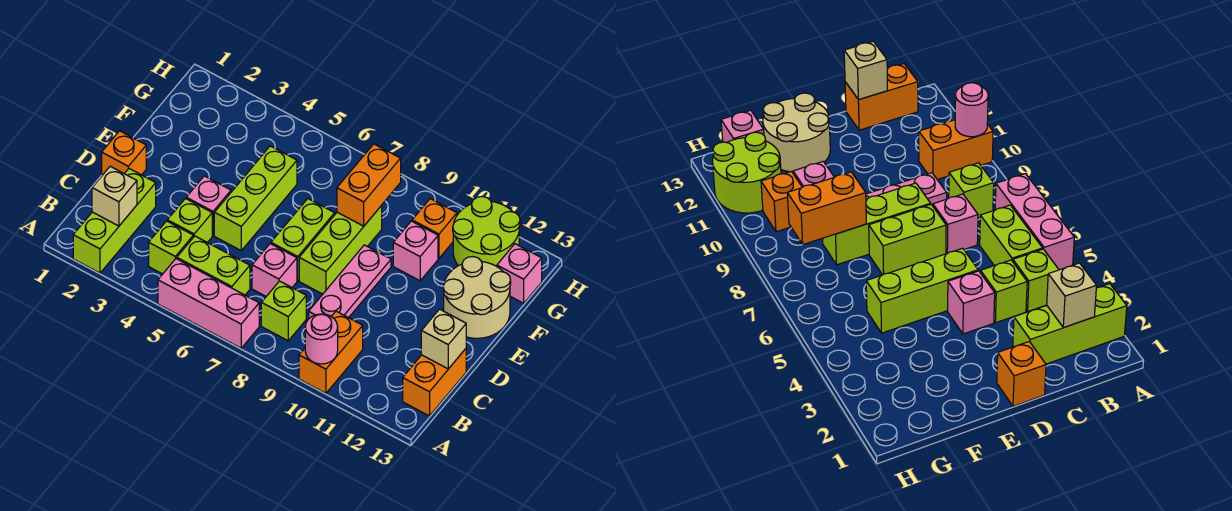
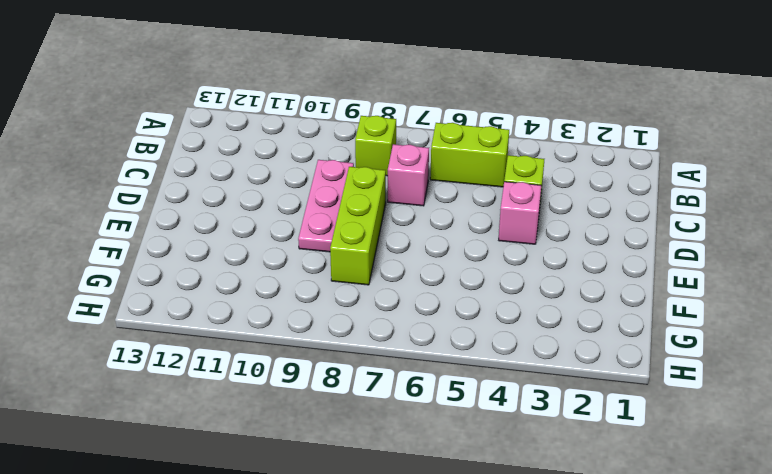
none -> lime brick A2:C2 level 1
none -> pink brick A5:A7 level 1
none -> orange brick A10:B10 level 1

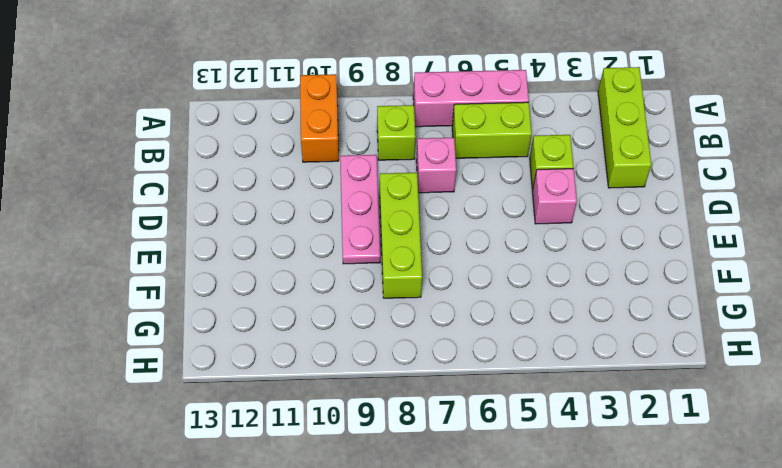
none -> lime brick B4 level 1
none -> orange brick B13:C13 level 1
none -> orange brick D1 level 1

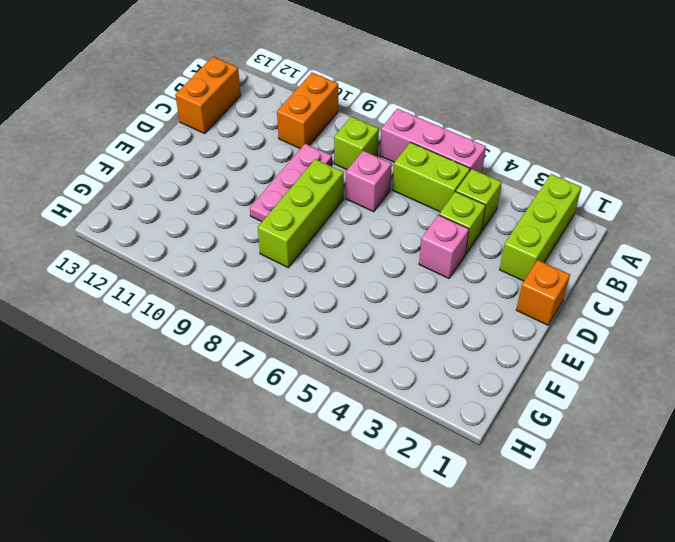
none -> lime brick D5:F5 level 1
none -> lime brick D7:E7 level 1
none -> tan round brick E12:F13 level 1

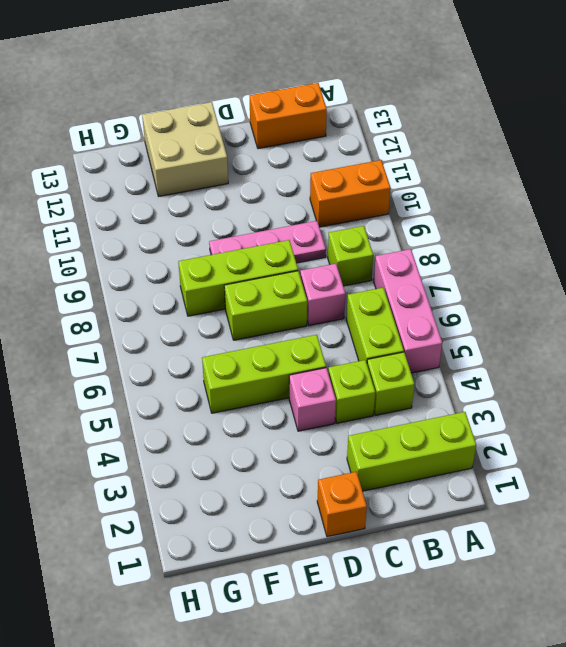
tan brick E12:F13 level 1 -> tan round brick E12:F13 level 1
none -> pink brick F10 level 1
none -> orange brick G10 level 1
none -> lime round brick G11:H12 level 1

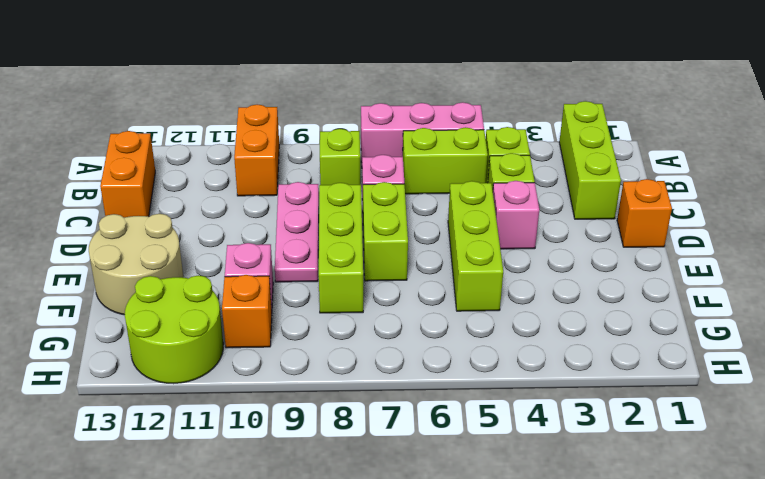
none -> pink brick G13 level 1
none -> pink round brick A10 level 2
none -> tan brick B2 level 2

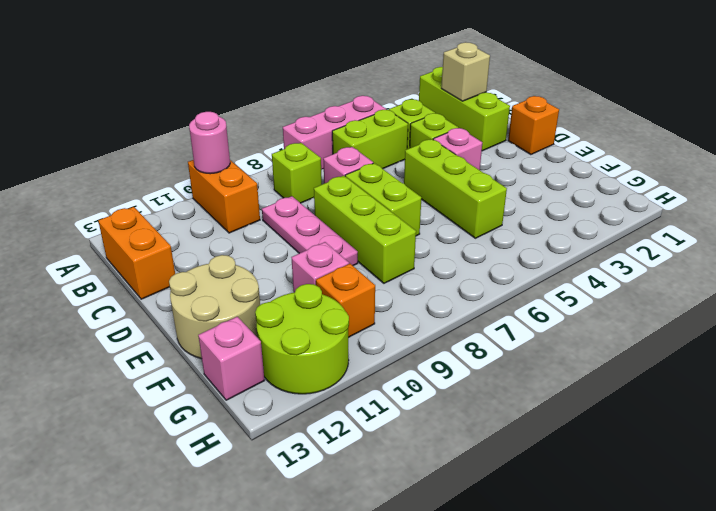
none -> tan brick C13 level 2
none -> orange brick F8:G8 level 2

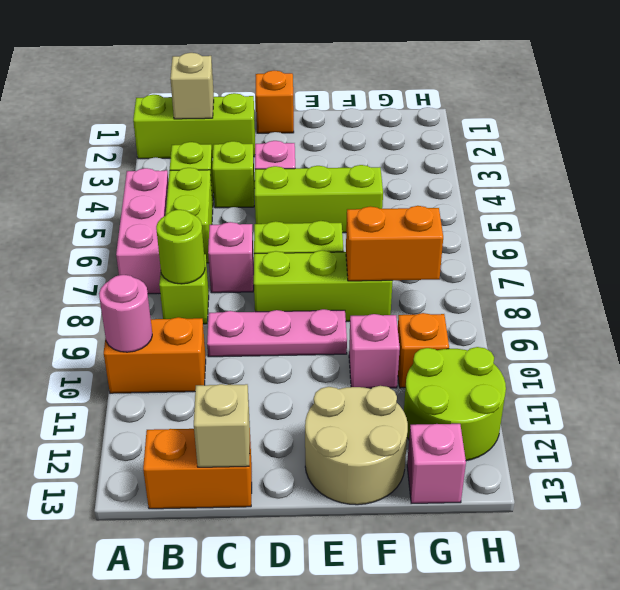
lime round brick B8 level 2 -> none

